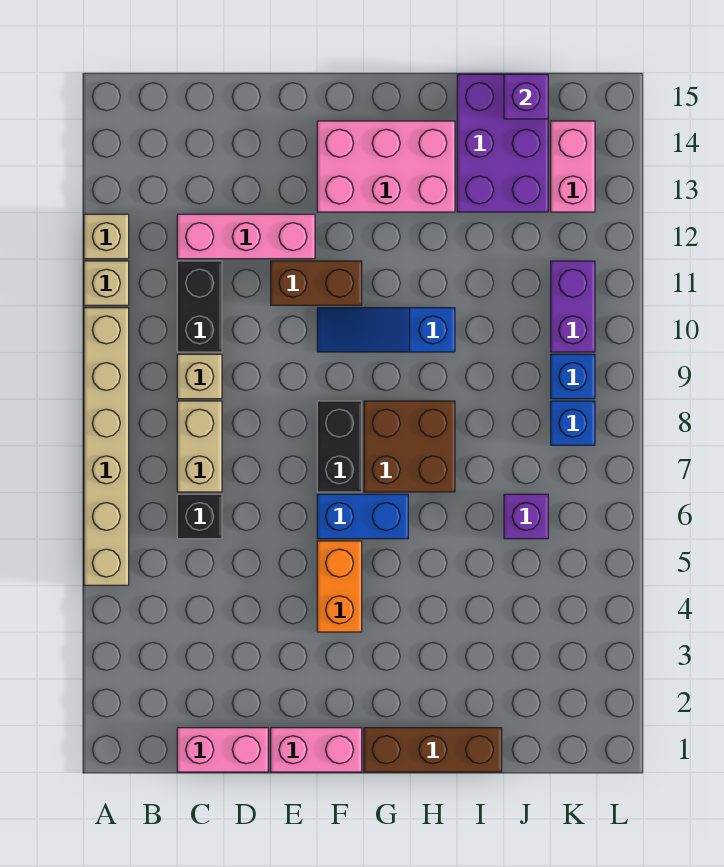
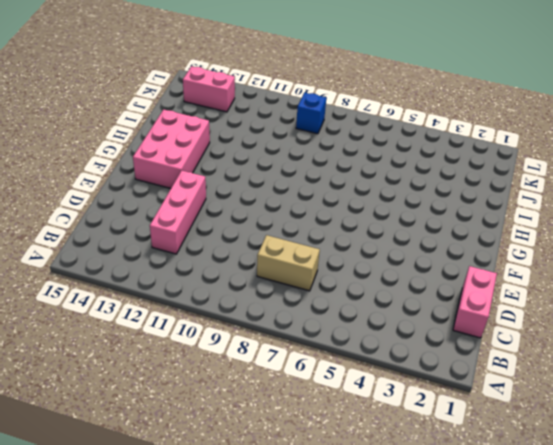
none -> tan brick A5:A10 level 1
none -> tan brick A11 level 1
none -> tan brick A12 level 1

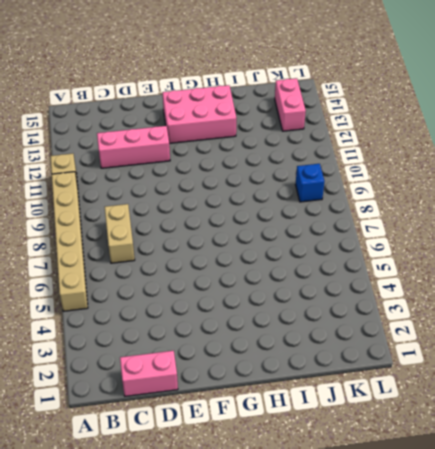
none -> tan brick A12 level 1
none -> black brick C6 level 1
none -> tan brick C9 level 1

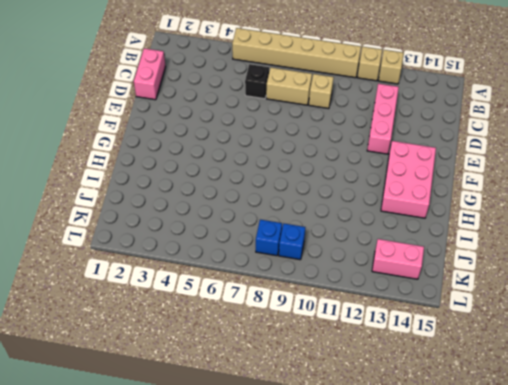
none -> black brick C10:C11 level 1
none -> pink brick E1:F1 level 1
none -> brown brick E11:F11 level 1

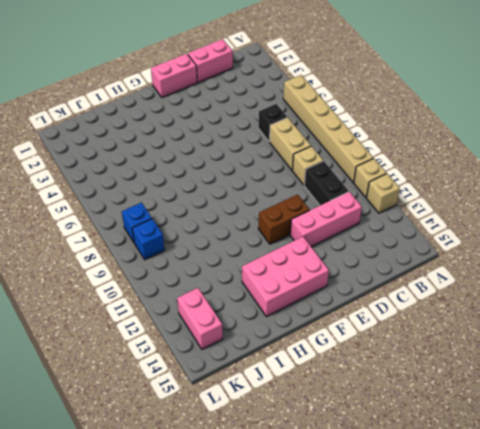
none -> orange brick F4:F5 level 1
none -> blue brick F6:G6 level 1
none -> black brick F7:F8 level 1

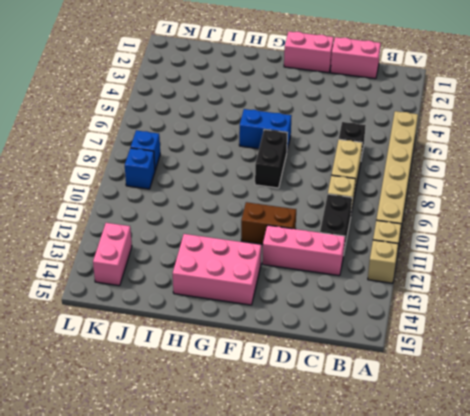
none -> orange brick F4:F5 level 1
none -> blue slope F10:H10 level 1 top H
none -> brown brick G1:I1 level 1

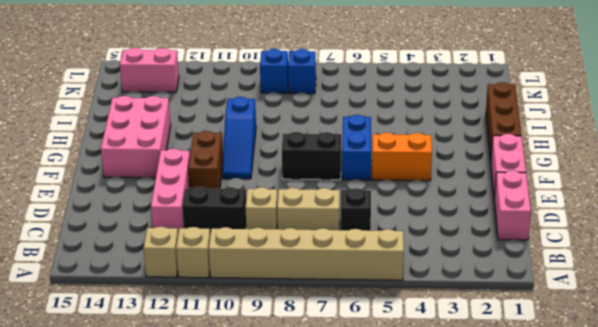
none -> brown brick G7:H8 level 1
none -> purple brick I13:J15 level 1
none -> purple brick J6 level 1

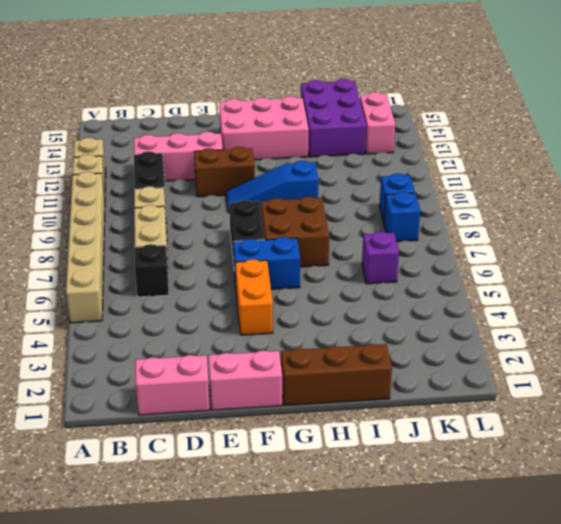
none -> purple brick K10:K11 level 1
none -> purple brick J15 level 2

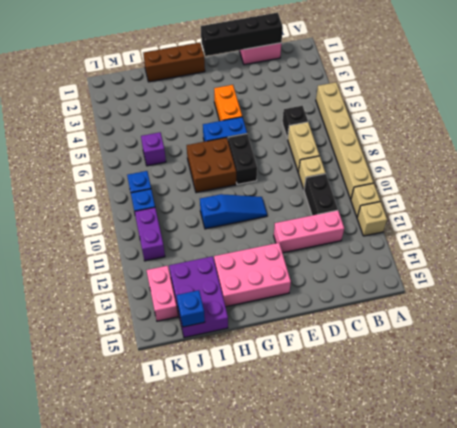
black brick C1:F1 level 2 -> none
blue brick J15 level 2 -> purple brick J15 level 2
none -> pink brick E1:F1 level 1
none -> brown brick E11:F11 level 1

